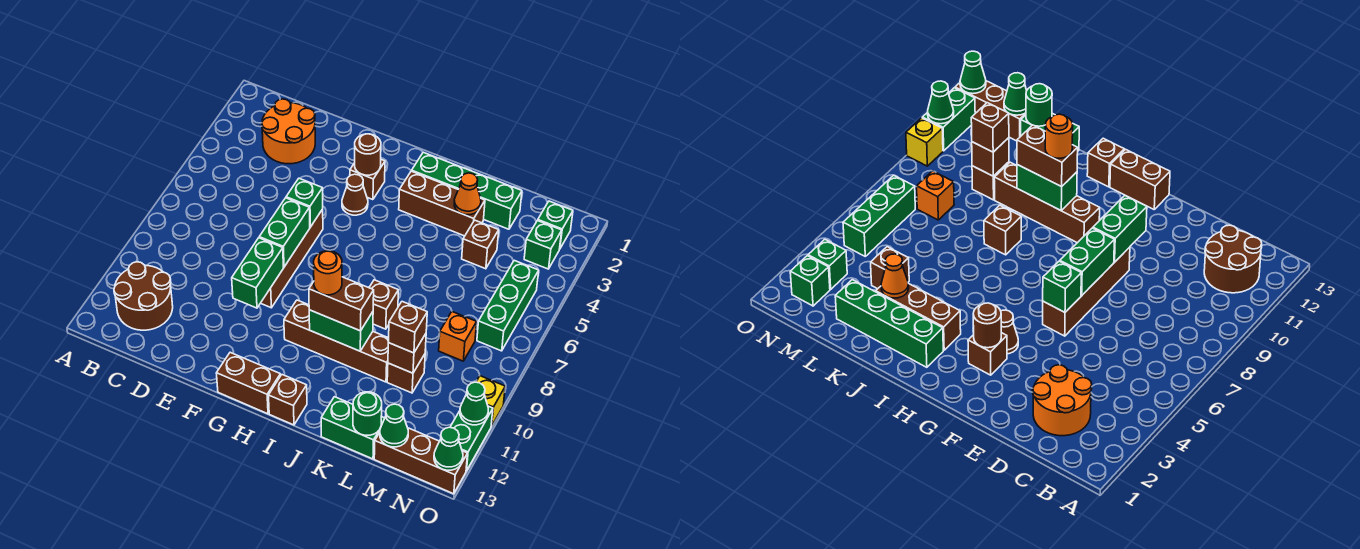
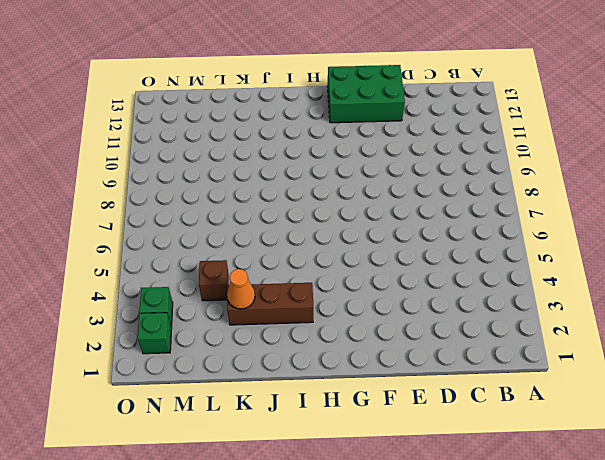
green brick E12:G13 level 1 -> brown brick G13:H13 level 1
none -> brown round brick B11:C12 level 1
none -> orange round brick C2:D3 level 1
none -> brown brick F6:F9 level 1
none -> brown brick G3 level 1

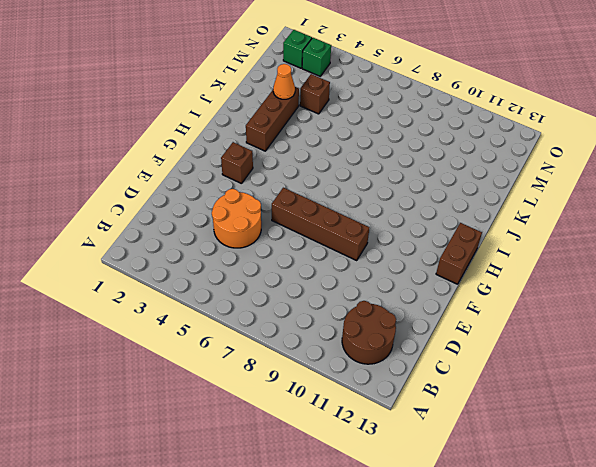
orange round brick D4:E5 level 1 -> orange round brick C2:D3 level 1
none -> brown cone G4 level 1
none -> brown brick H10:K10 level 1
none -> green brick I2:L2 level 1
none -> brown brick I13 level 1

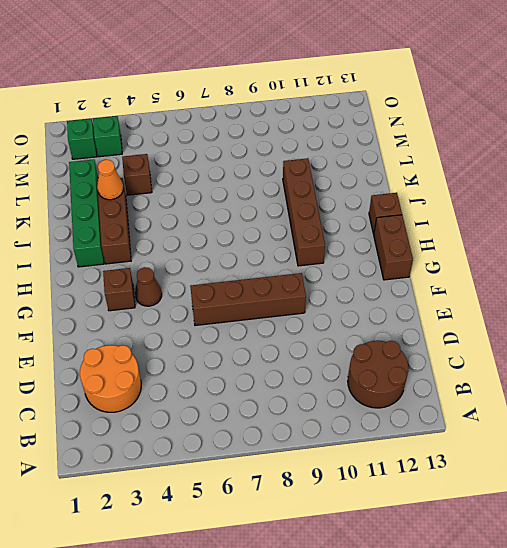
none -> brown brick J8 level 1
none -> green brick K13:L13 level 1
none -> brown brick L10 level 1
none -> orange brick M8 level 1

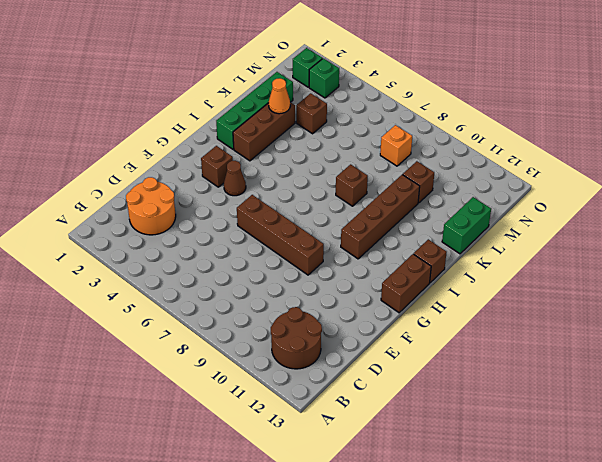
none -> brown brick M13:O13 level 1
none -> green brick N5:N7 level 1
none -> yellow brick O10 level 1
none -> green brick O11:O12 level 1

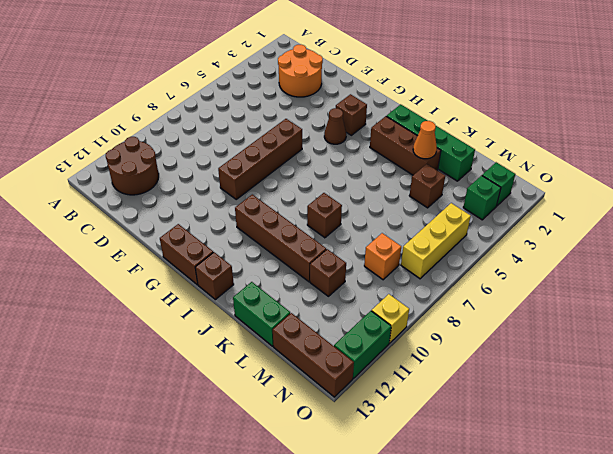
yellow brick N5:N7 level 1 -> green brick N5:N7 level 1
none -> green brick F6 level 2
none -> green brick F7:F8 level 2
none -> green brick F9:F10 level 2
none -> brown round brick G3 level 2

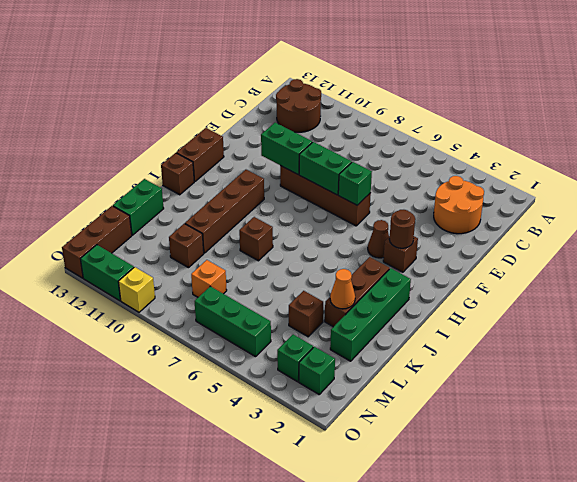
none -> green brick I10:J10 level 2
none -> brown brick L10 level 2
none -> green round brick L13 level 2
none -> green cone M13 level 2

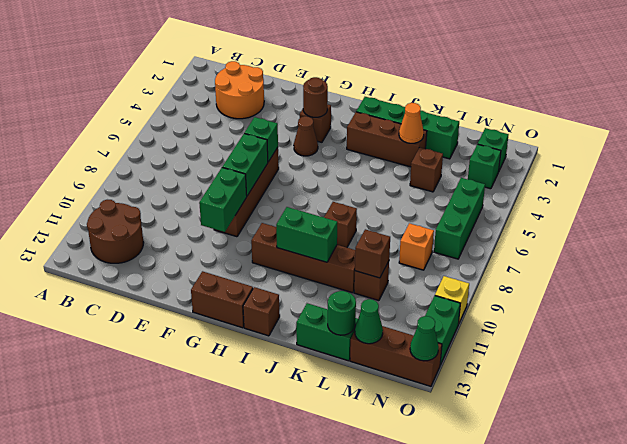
none -> green cone O11 level 2
none -> brown brick I10:J10 level 3
none -> brown brick L10 level 3
none -> orange round brick I10 level 4

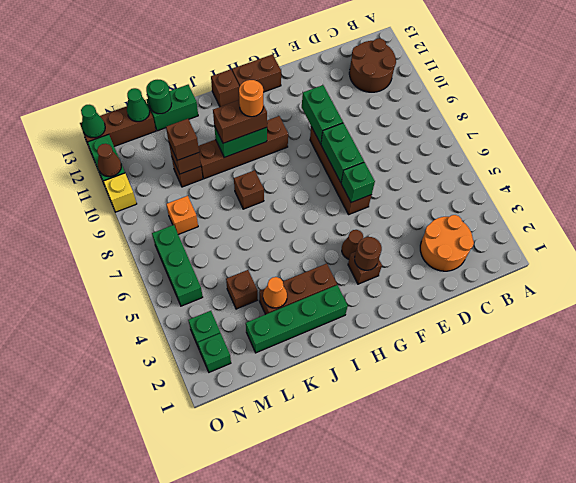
brown cone O11 level 2 -> green cone O11 level 2

